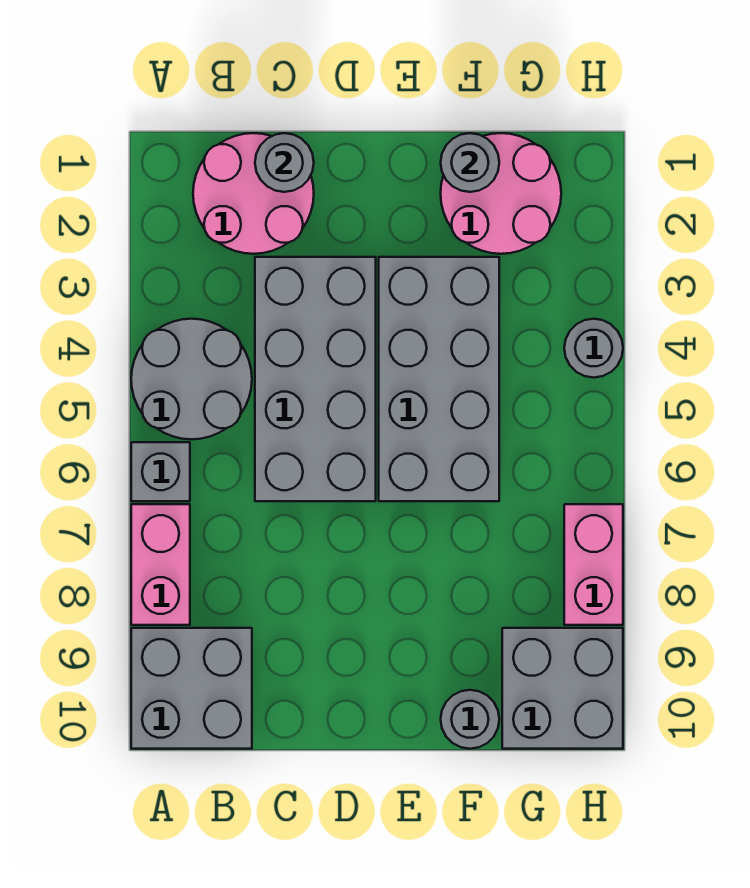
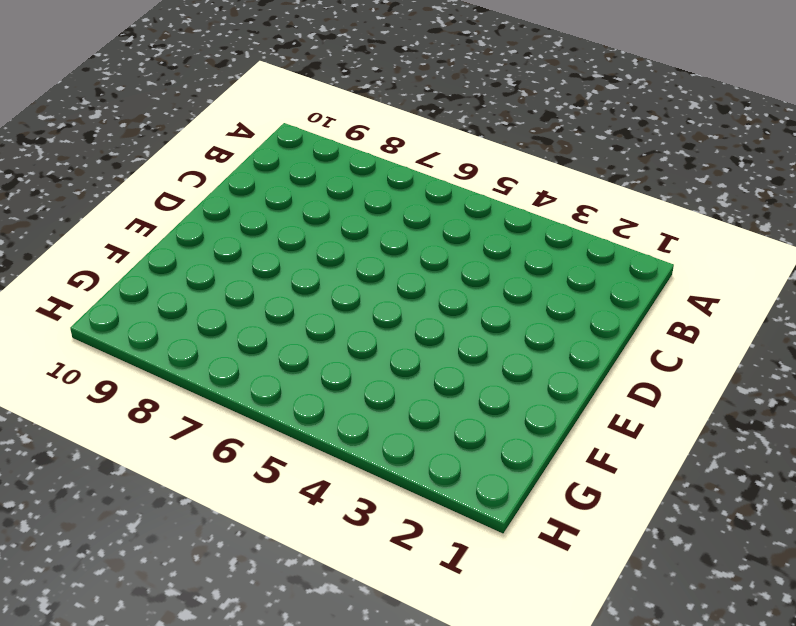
none -> grey round brick A4:B5 level 1
none -> grey brick A6 level 1
none -> pink brick A7:A8 level 1

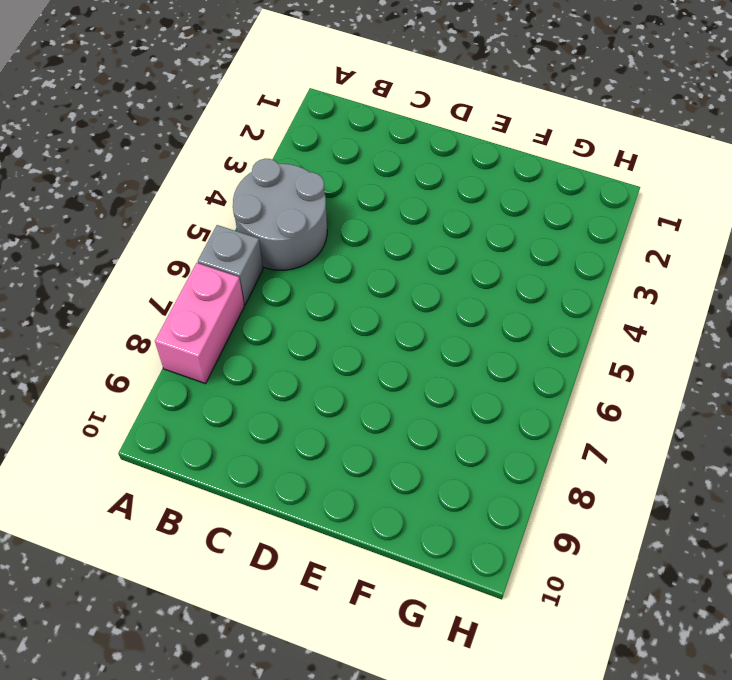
none -> grey brick A9:B10 level 1
none -> pink round brick B1:C2 level 1
none -> grey brick C3:D6 level 1

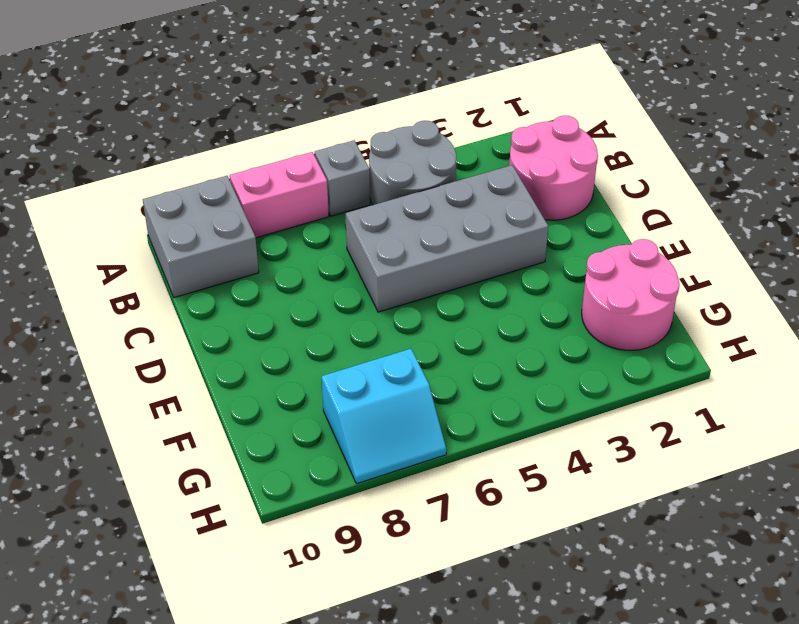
cyan slope G7:H8 level 1 top G -> pink brick H7:H8 level 1
none -> grey brick E3:F6 level 1
none -> grey round brick F10 level 1
none -> grey brick G9:H10 level 1

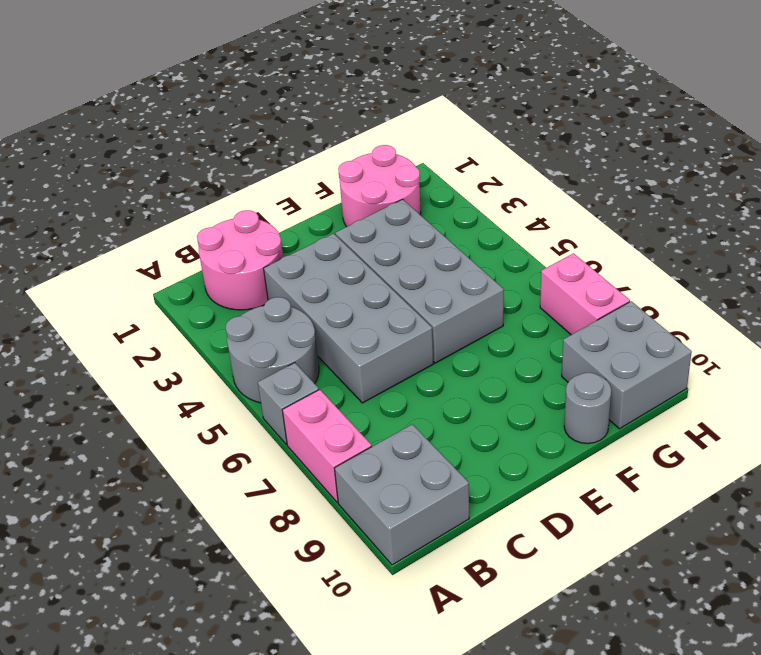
none -> grey round brick H4 level 1
none -> grey round brick C1 level 2
none -> grey round brick F1 level 2

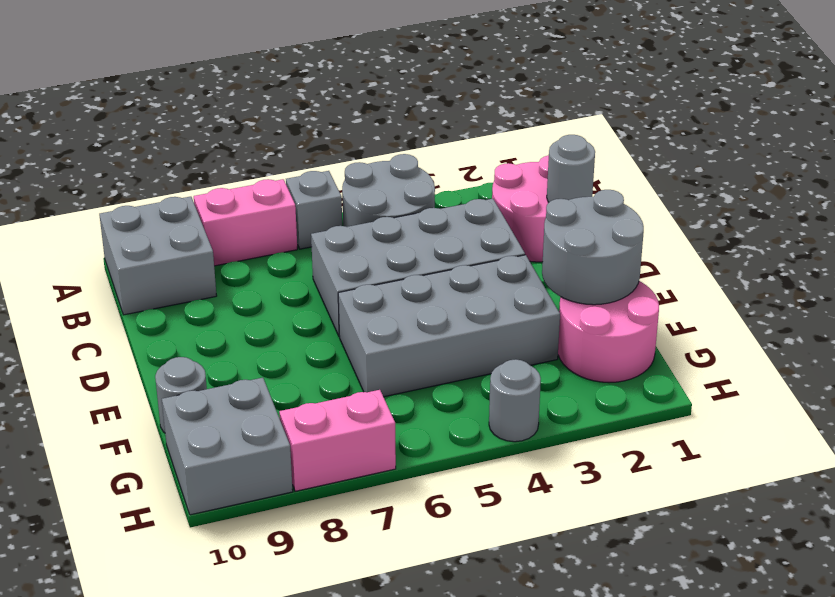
grey round brick E1:F2 level 2 -> grey round brick F1 level 2

